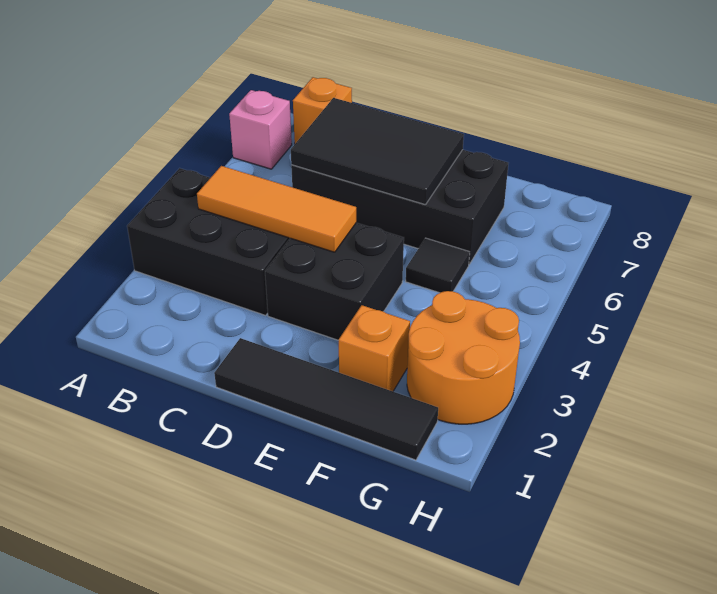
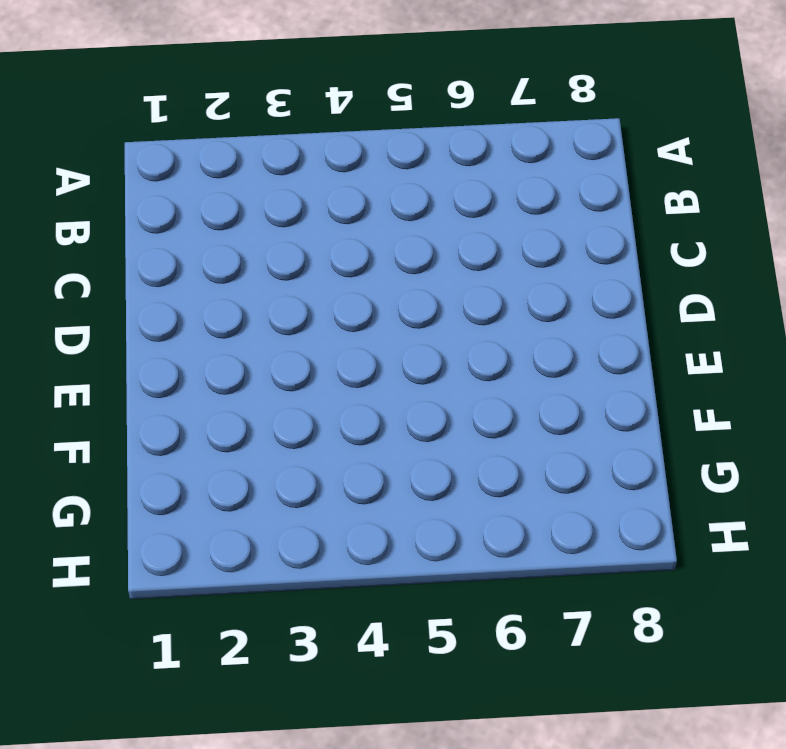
none -> black brick A3:C4 level 1
none -> pink brick A7 level 1

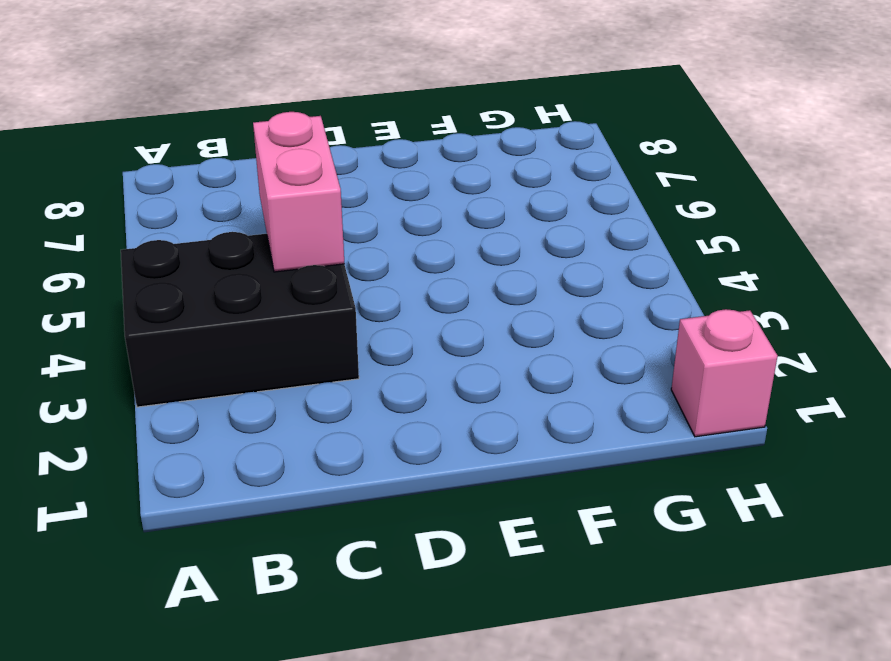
pink brick C4:C5 level 2 -> orange tile B4:D4 level 2
pink brick H1 level 1 -> pink brick A7 level 1
none -> orange brick B8 level 1
none -> black brick C6:F7 level 1

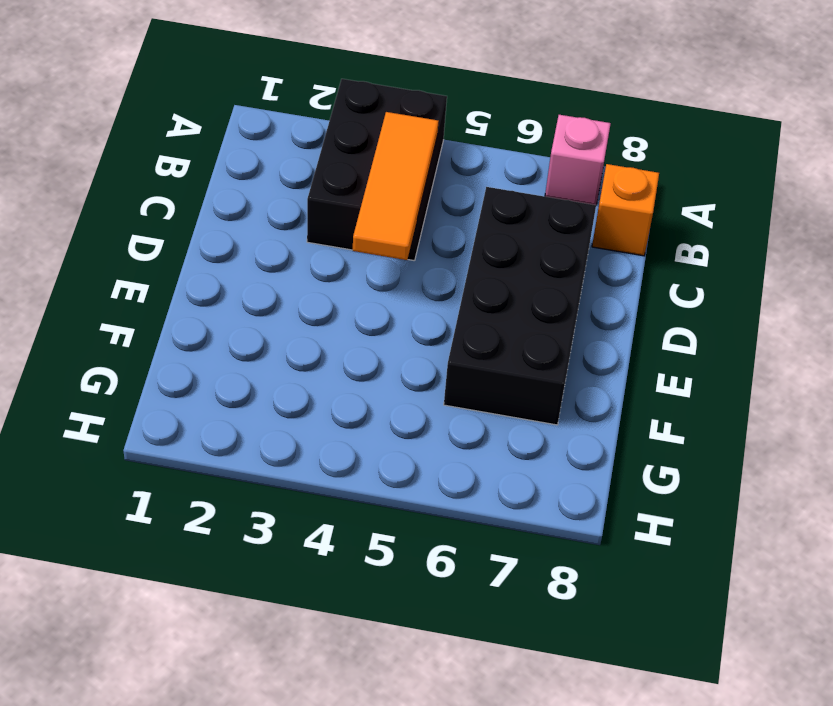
none -> black tile D1:G1 level 1
none -> black brick D3:E4 level 1

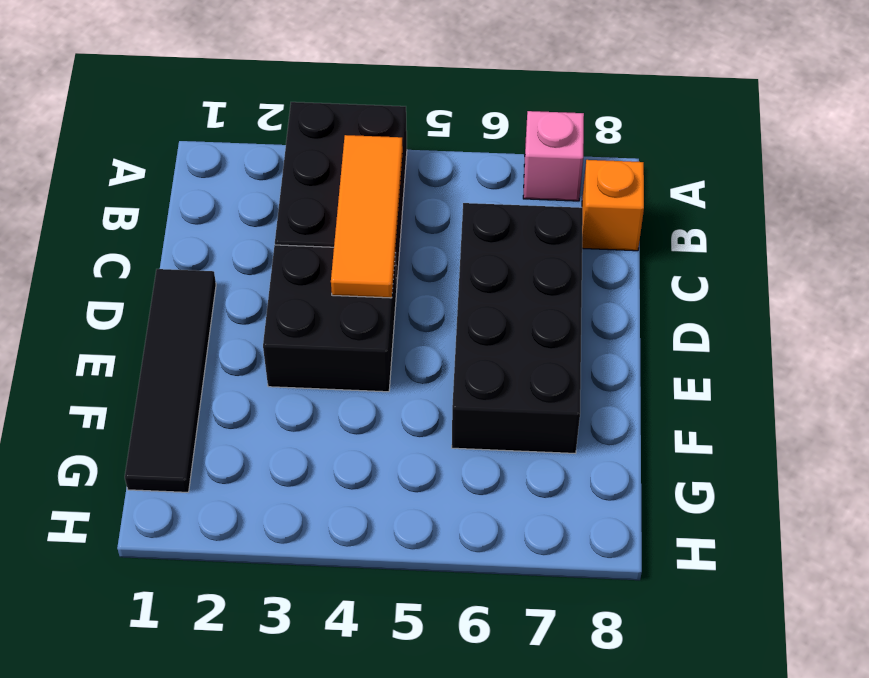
none -> orange brick F2 level 1
none -> black tile F5 level 1

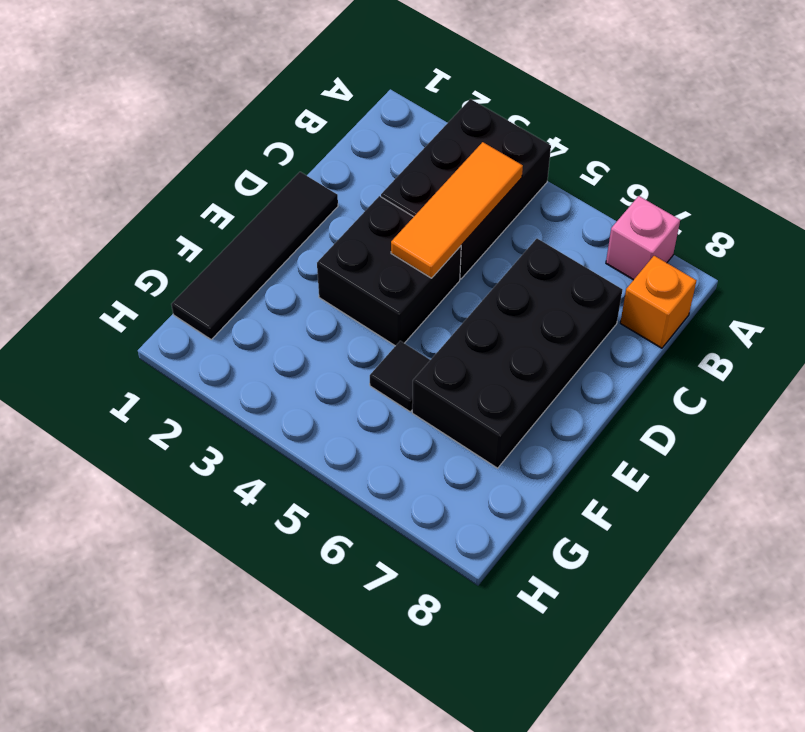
none -> orange brick F2 level 1
none -> orange round brick G2:H3 level 1

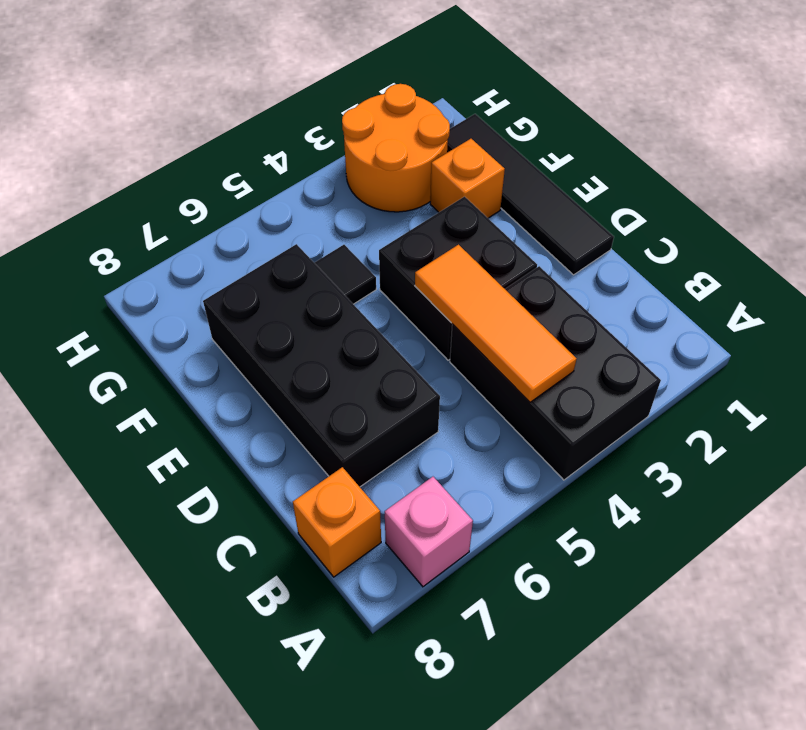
none -> black tile C6:E7 level 2

